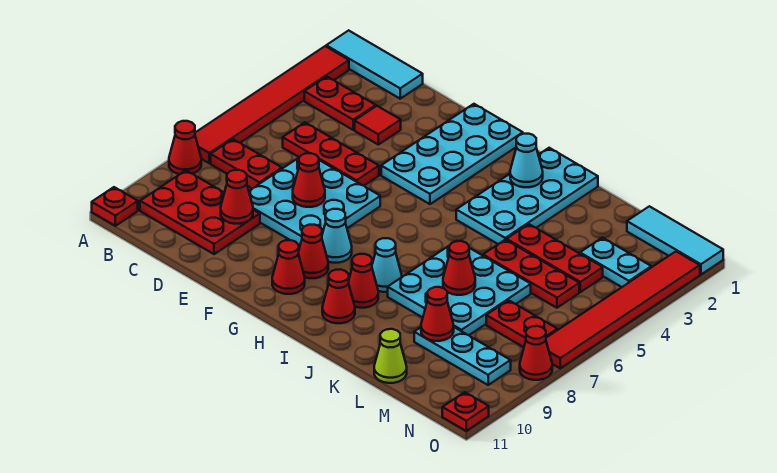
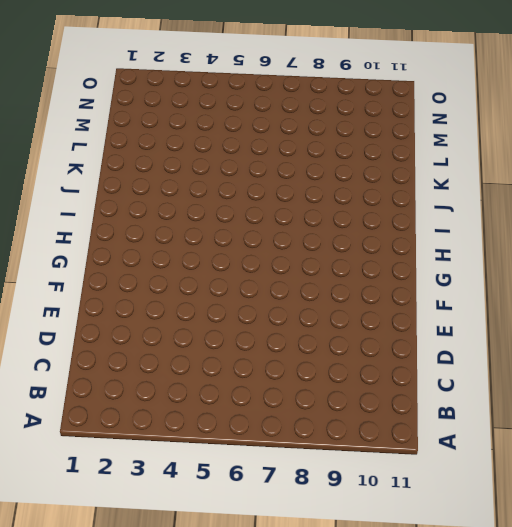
none -> cyan tile A1:C1 level 1
none -> red tile A2:A7 level 1
none -> red cone A8 level 1
none -> red plate A11 level 1

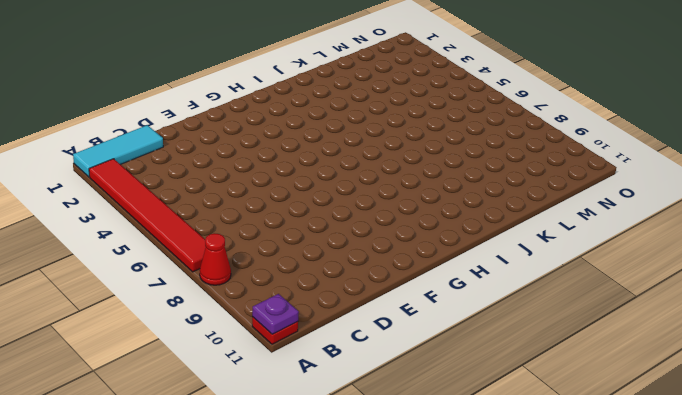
purple plate A11 level 2 -> none
none -> red plate B3:C3 level 1
none -> red plate B7:C7 level 1
none -> red plate B9:D10 level 1
none -> red plate C5:E5 level 1

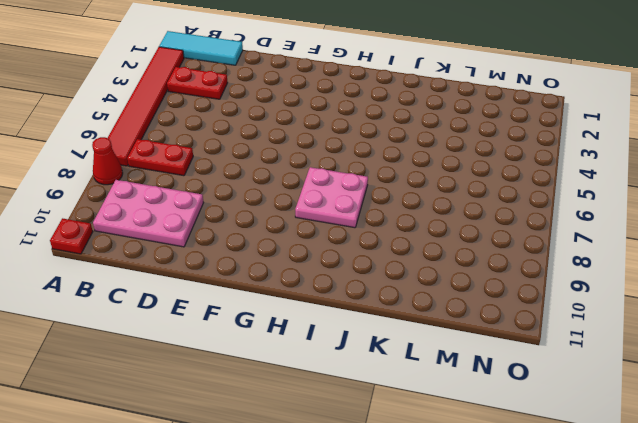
pink plate B9:D10 level 1 -> red plate B9:D10 level 1
pink plate H7:I8 level 1 -> cyan cone I8 level 1
none -> red plate C5:E5 level 1
none -> red tile D3 level 1
none -> cyan plate D6:F8 level 1
none -> cyan plate F1:G4 level 1

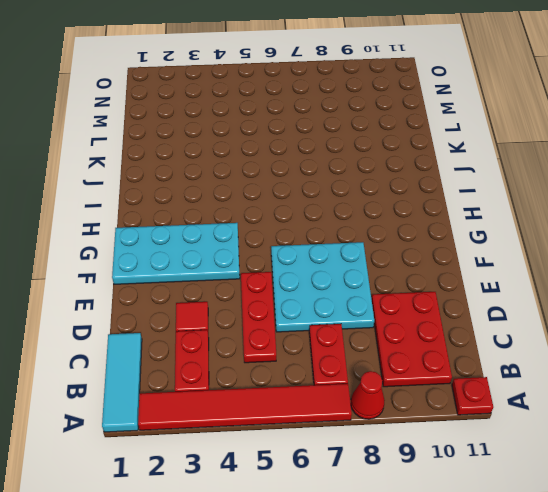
none -> cyan cone G8 level 1
none -> red cone G9 level 1
none -> red cone G10 level 1
none -> cyan plate I1:J4 level 1

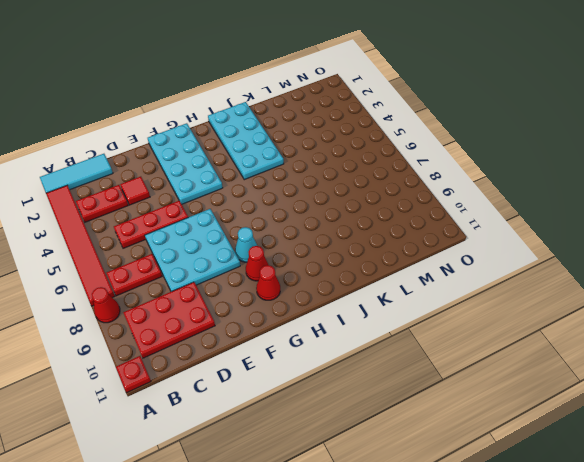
none -> cyan cone I8 level 1
none -> red cone I9 level 1
none -> red cone I10 level 1
none -> cyan plate J6:L8 level 1

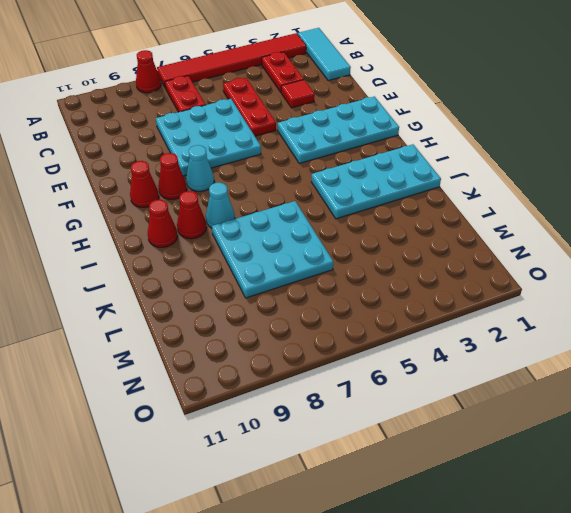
none -> red plate A11 level 1
none -> red plate B9:D10 level 1
none -> red plate K4:M4 level 1
none -> red plate K5:M5 level 1

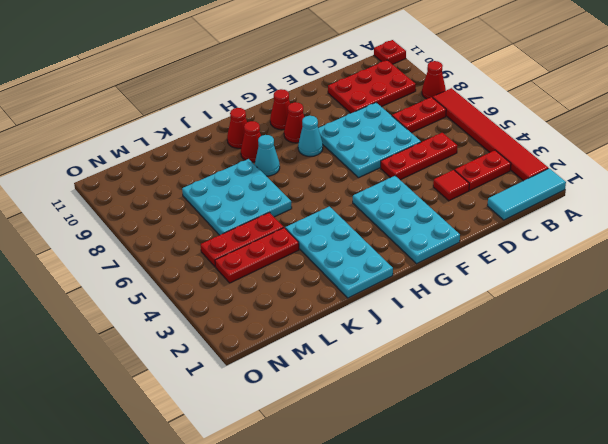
none -> cyan plate L9:N9 level 1
none -> lime cone L11 level 1
none -> cyan tile M1:O1 level 1
none -> cyan plate M3:N3 level 1

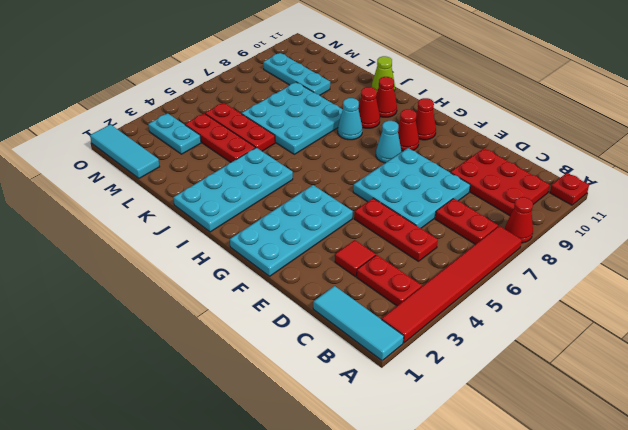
lime cone J11 level 1 -> lime cone L11 level 1
none -> red plate M7:N7 level 1
none -> red tile O2:O7 level 1
none -> red cone O8 level 1
none -> red plate O11 level 1

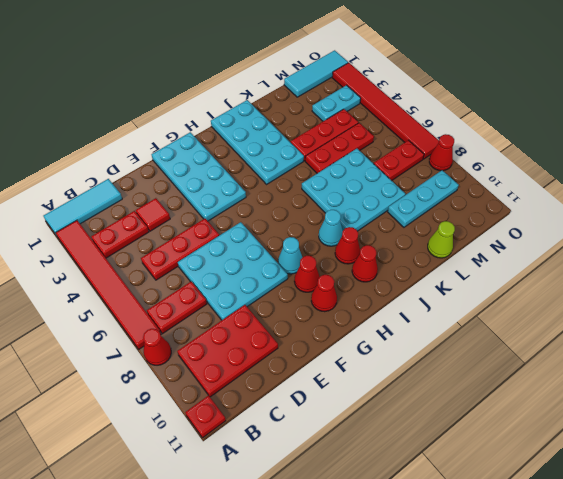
none -> red plate O11 level 1
none -> red cone D9 level 2
none -> red cone E7 level 2
none -> cyan cone I2 level 2

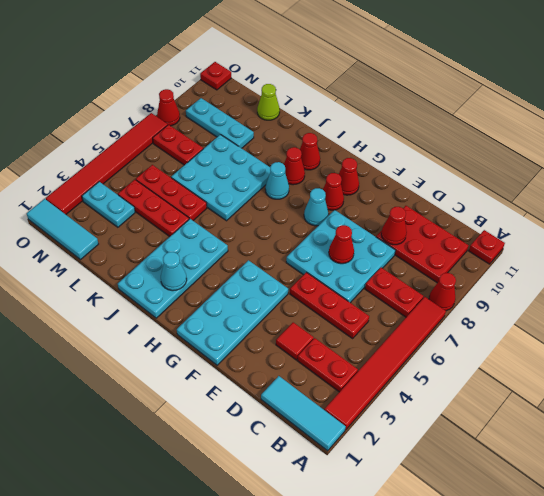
none -> red cone K7 level 2
none -> red cone L9 level 2

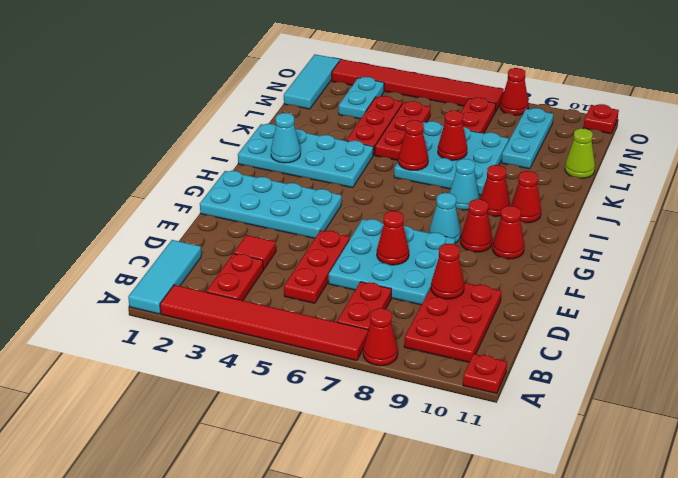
red cone J6 level 2 -> red cone L9 level 2

